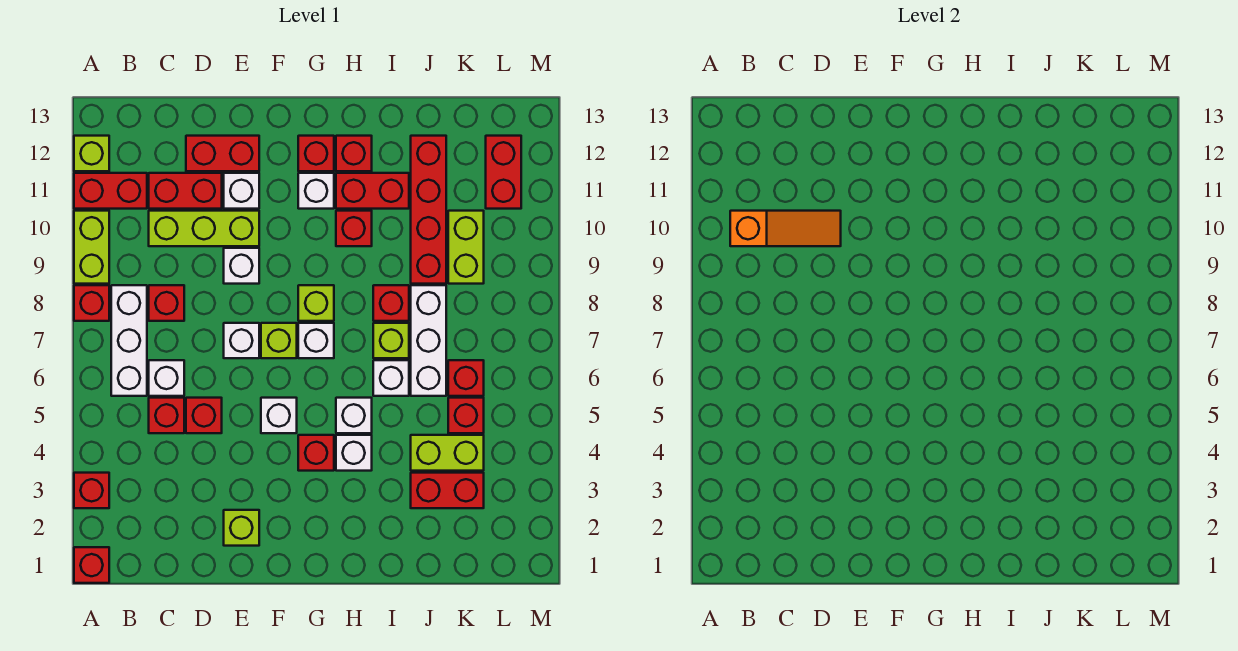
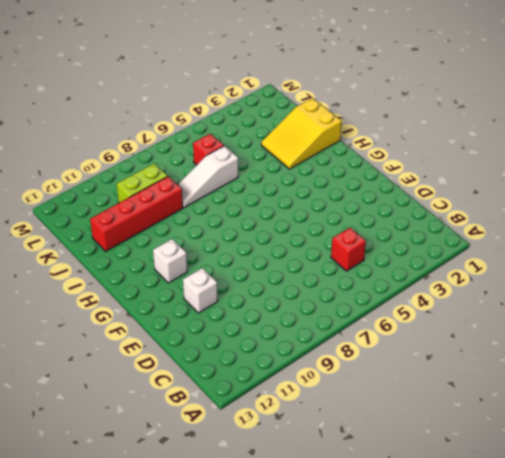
yellow slope I1:J3 level 1 top 1 -> red brick J3:K3 level 1
white slope J6:J8 level 1 top 6 -> white brick J6:J8 level 1
none -> red brick A1 level 1
none -> red brick A3 level 1
none -> red brick A8 level 1
none -> lime brick A9:A10 level 1

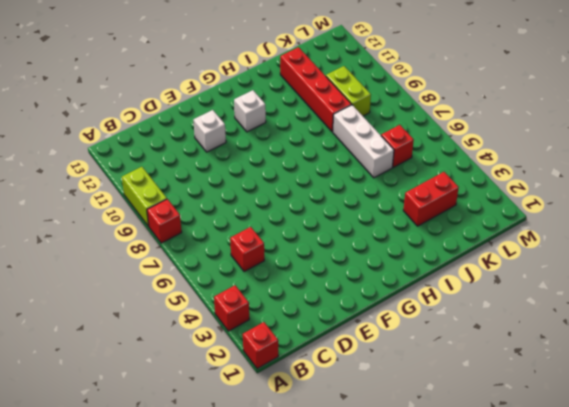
none -> red brick A11:B11 level 1
none -> lime brick A12 level 1
none -> white brick B6:B8 level 1
none -> white brick C6 level 1

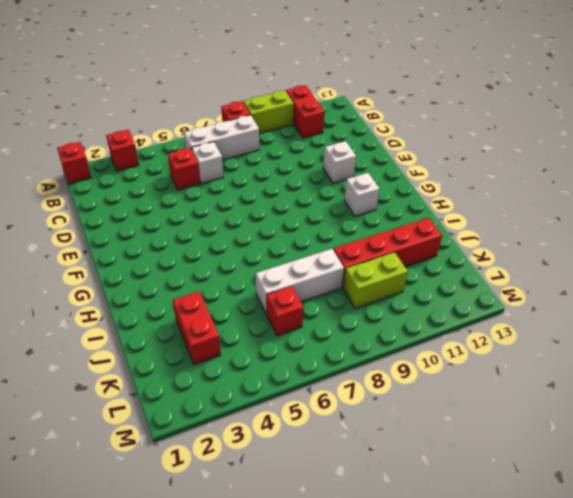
none -> lime brick A12 level 1
none -> red brick C8 level 1
none -> lime brick C10:E10 level 1
none -> red brick C11:D11 level 1

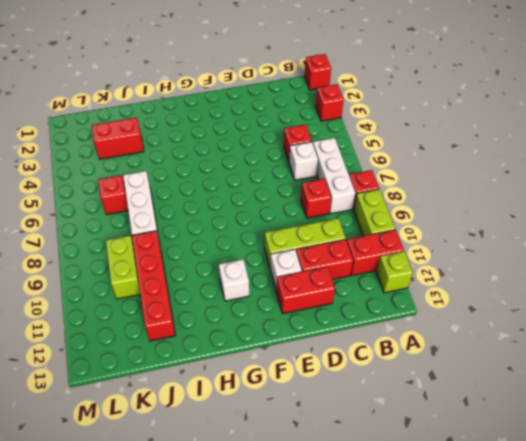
none -> red brick D5 level 1
none -> lime brick E2 level 1
none -> white brick E7 level 1
none -> white brick E9 level 1

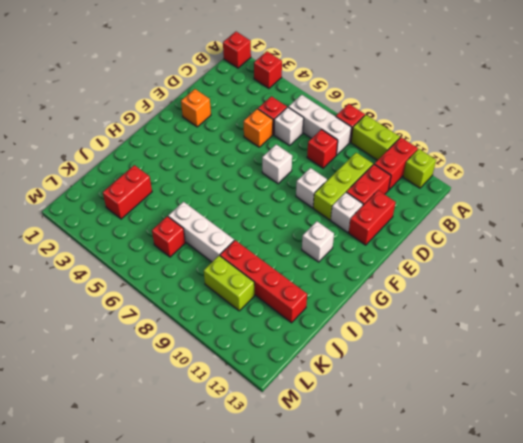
orange brick D5 level 1 -> red brick D5 level 1
orange brick E2 level 1 -> lime brick E2 level 1
none -> white brick F5 level 1
none -> lime brick F7 level 1
none -> red brick G4 level 1
none -> white brick G7 level 1

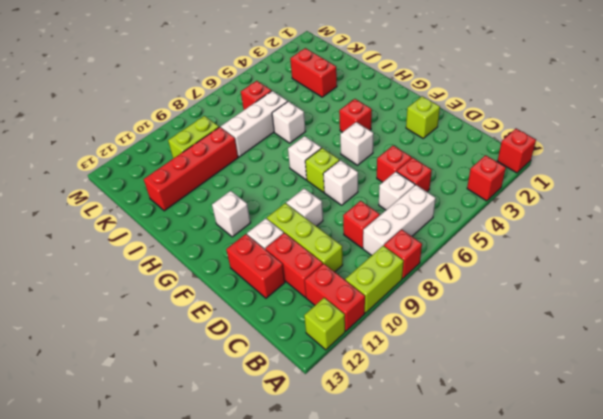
none -> lime brick G8 level 1
none -> red brick G12 level 1
none -> white brick H4 level 1
none -> white brick H5 level 1

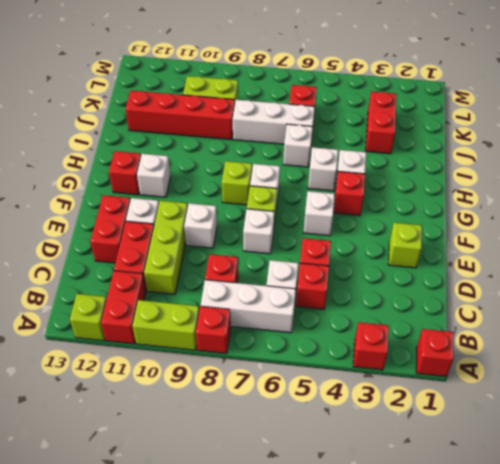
none -> red brick H10 level 1
none -> red brick H11:I11 level 1
none -> red brick H12 level 1
none -> lime brick I7 level 1

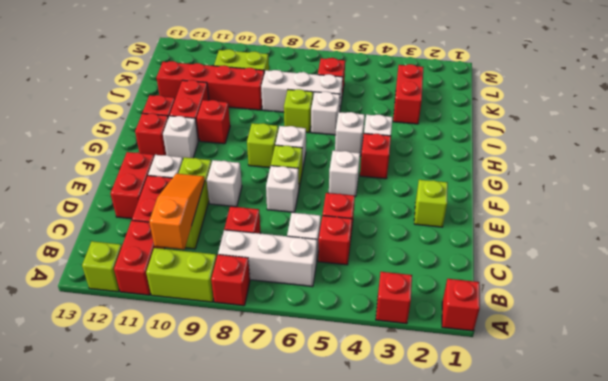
none -> red brick I8 level 1
none -> lime brick J4:K4 level 1
none -> red brick K5 level 1
none -> red brick L11:L12 level 1

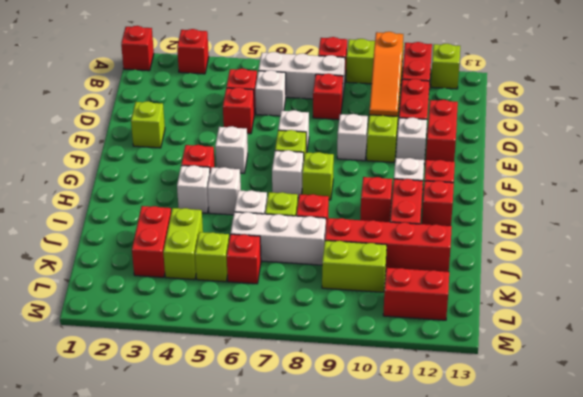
lime brick K5 level 1 -> red brick K5 level 1

